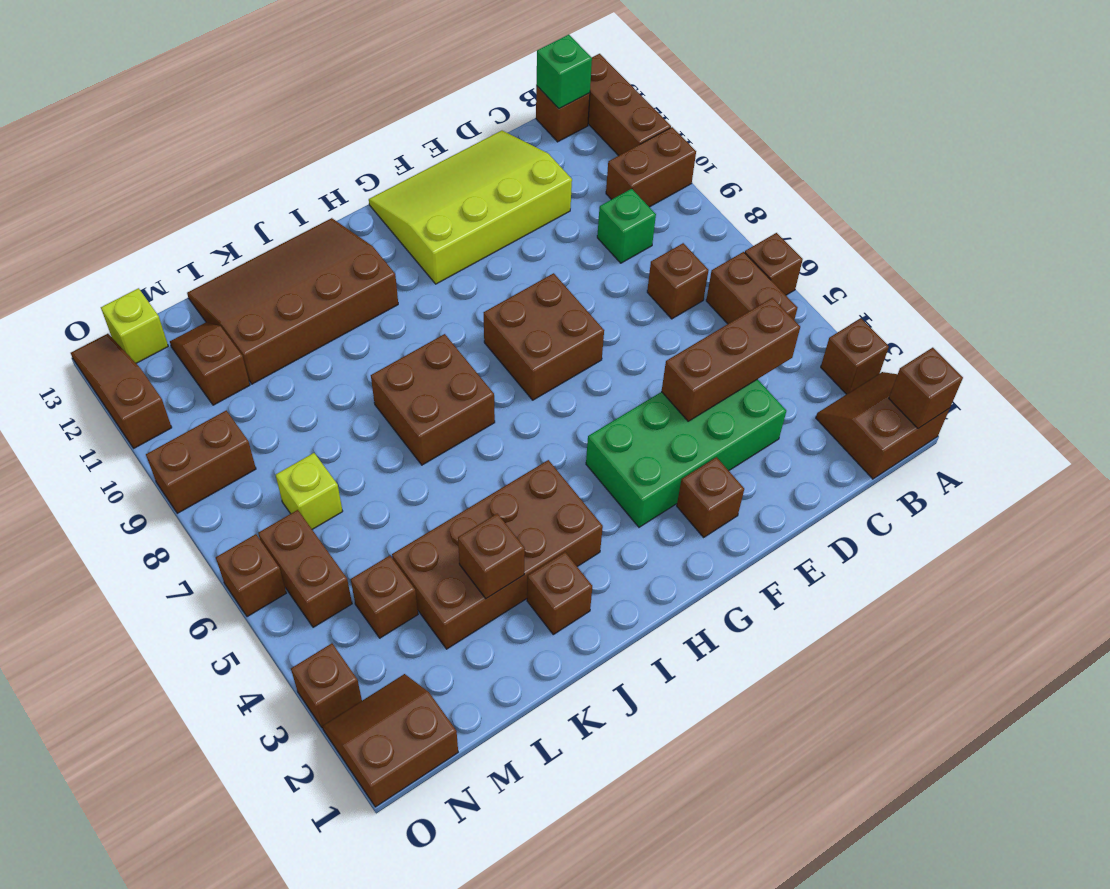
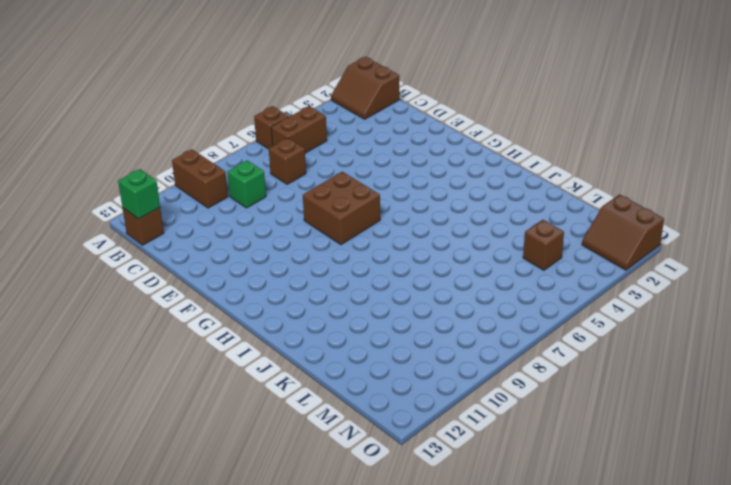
none -> brown brick A3 level 1
none -> brown brick A11:A13 level 1
none -> green brick D3:G4 level 1
none -> lime slope D11:G13 level 1 top 11

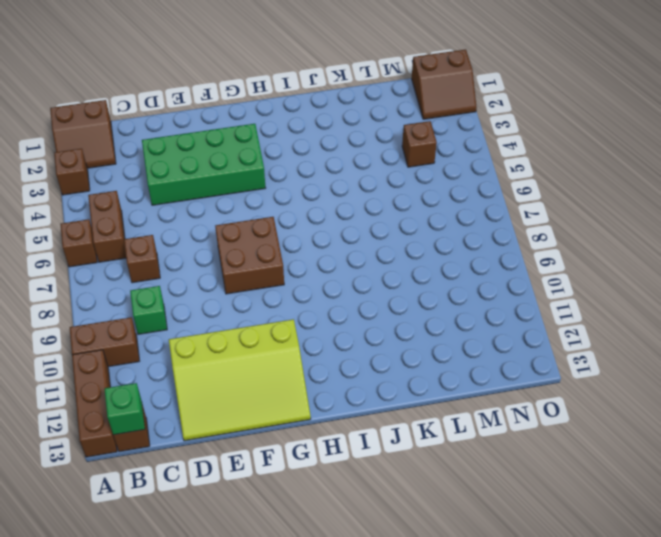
none -> brown brick F2 level 1
none -> brown brick I3:L4 level 1
none -> brown brick I7:J8 level 1
none -> brown slope I11:L13 level 1 top 11

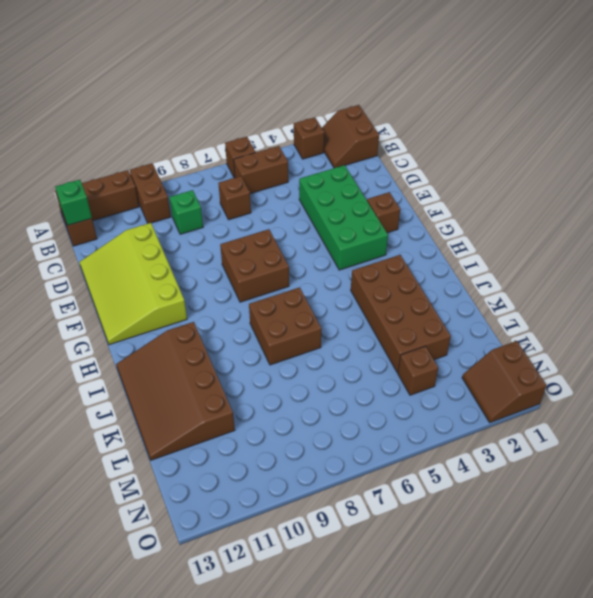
none -> brown brick J2 level 1
none -> lime brick M7 level 1
none -> brown slope M11:M12 level 1 top 11
none -> brown brick N5:N6 level 1

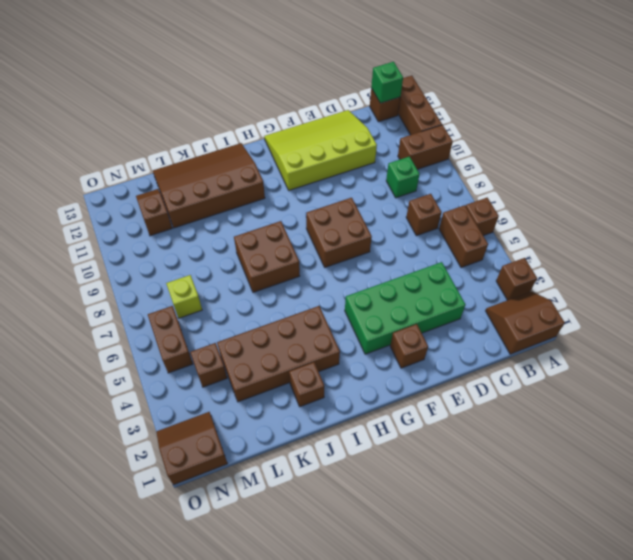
none -> brown brick N9:O9 level 1
none -> lime brick N13 level 1
none -> brown brick O3 level 1
none -> brown brick O6 level 1

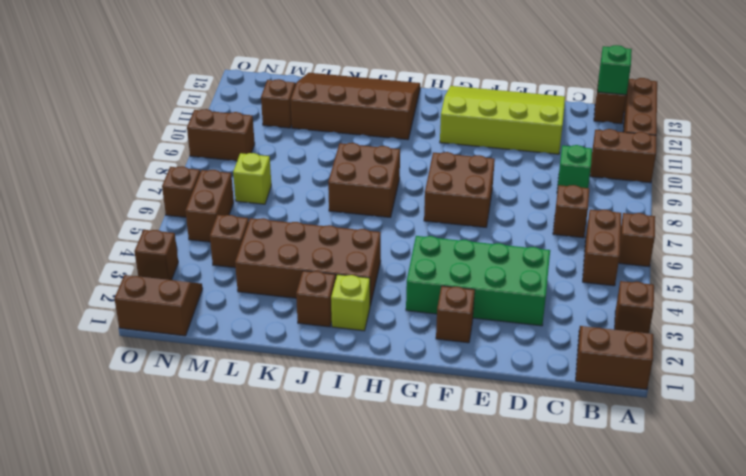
lime brick I2 level 1 -> lime brick N13 level 1
none -> brown slope O11:O13 level 1 top 11
none -> brown brick A1 level 2
none -> brown brick C4:E4 level 2
none -> brown brick K3 level 2

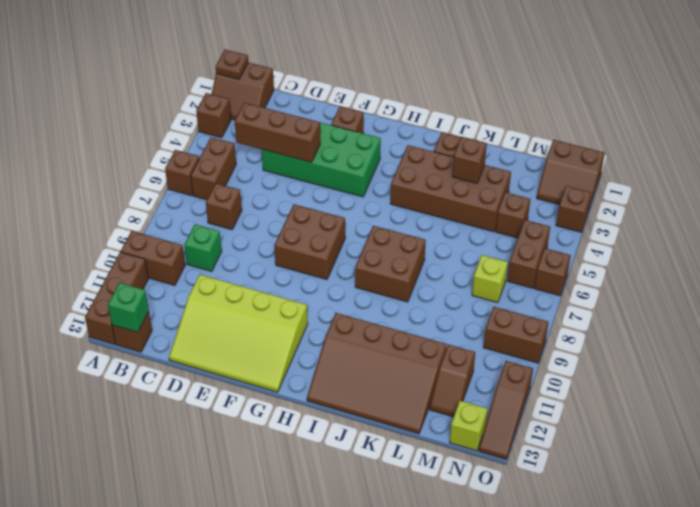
brown plate A1 level 2 -> brown brick A1 level 2

